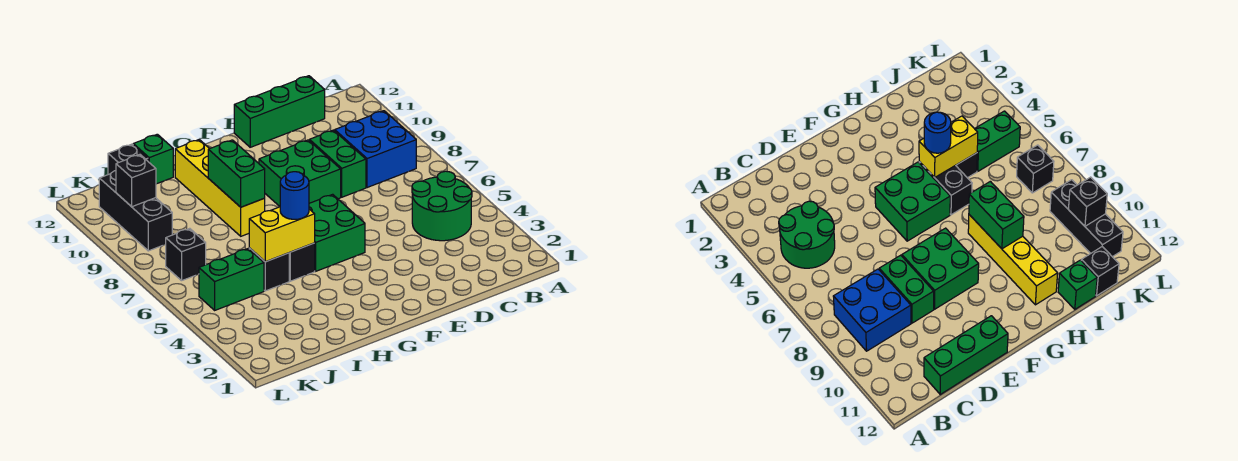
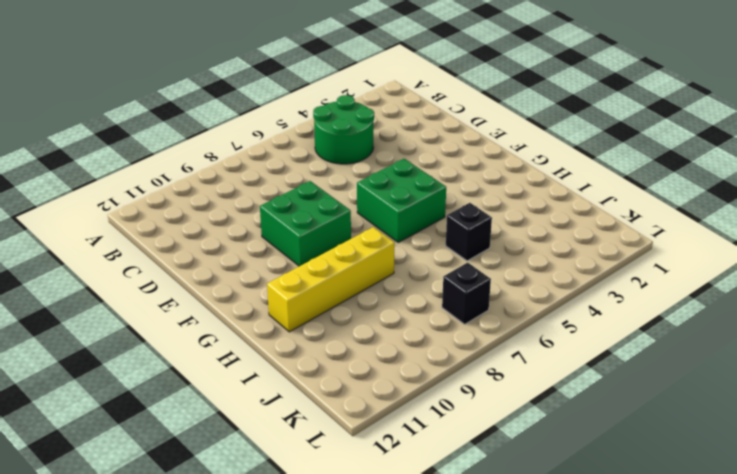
none -> blue brick B8:C9 level 1
none -> green brick C12:E12 level 1
none -> green brick D8:D9 level 1

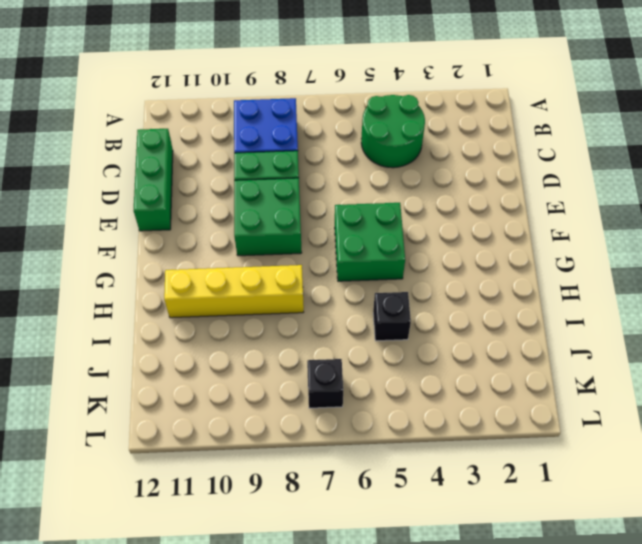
none -> black brick H5:H6 level 1
none -> green brick I12 level 1
none -> green brick J5:K5 level 1

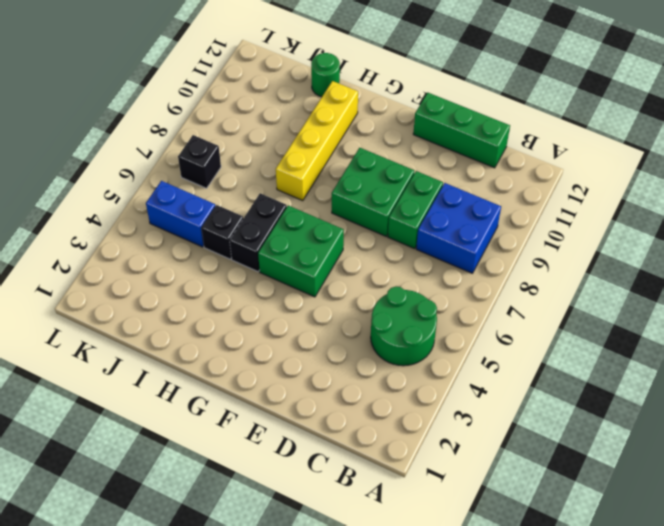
green round brick I12 level 1 -> green brick I12 level 1
blue brick J5:K5 level 1 -> green brick J5:K5 level 1
none -> black brick J12 level 1
none -> black brick K9:K11 level 1
none -> yellow brick H5:I5 level 2

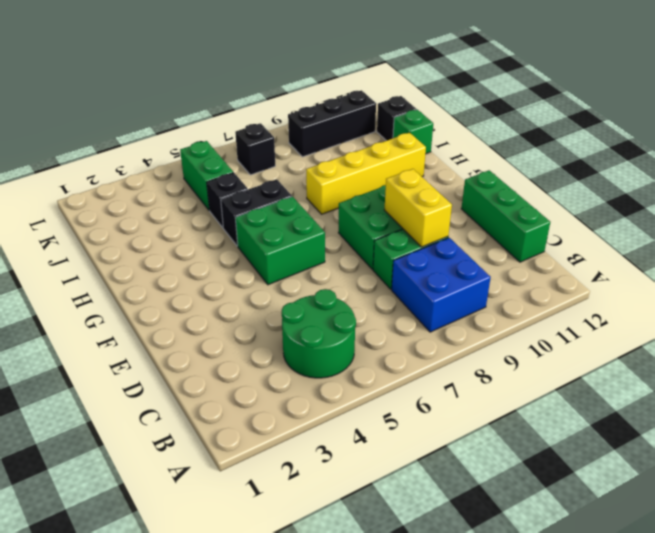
yellow brick D9:E9 level 2 -> yellow brick H5:I5 level 2
none -> green brick H8:H9 level 2
none -> black brick K10 level 2
none -> blue round brick H5 level 3

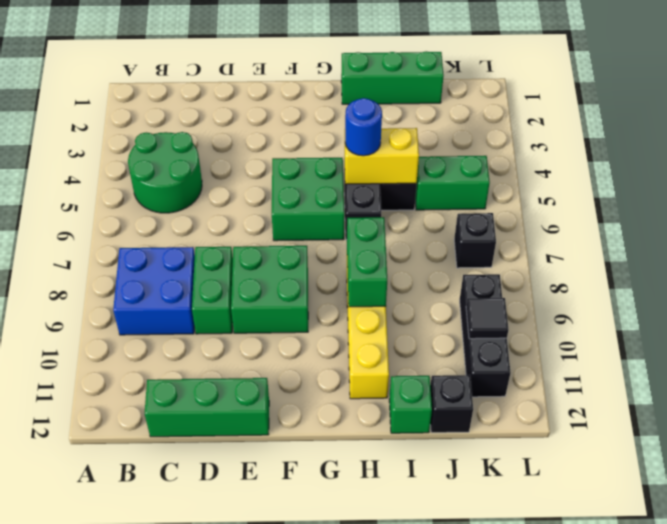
green brick H1:J1 level 1 -> none
black tile K10 level 2 -> black brick K10 level 2

